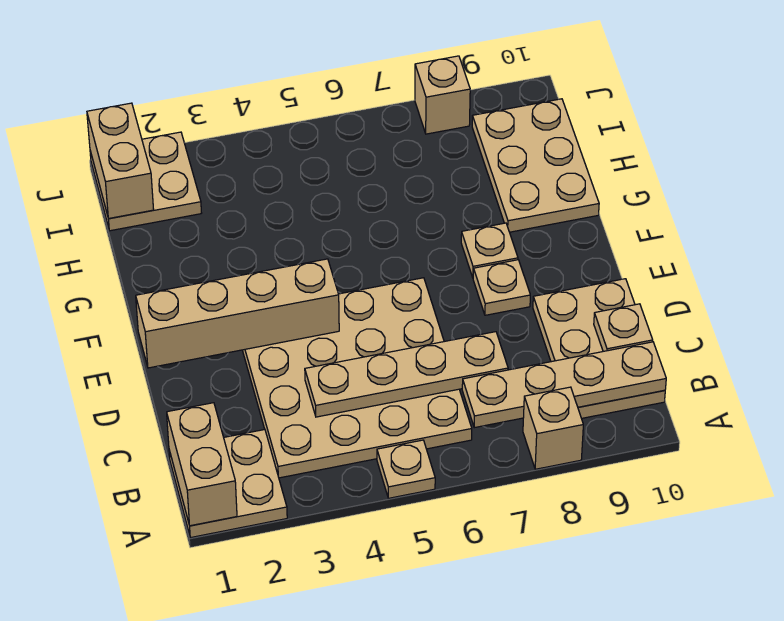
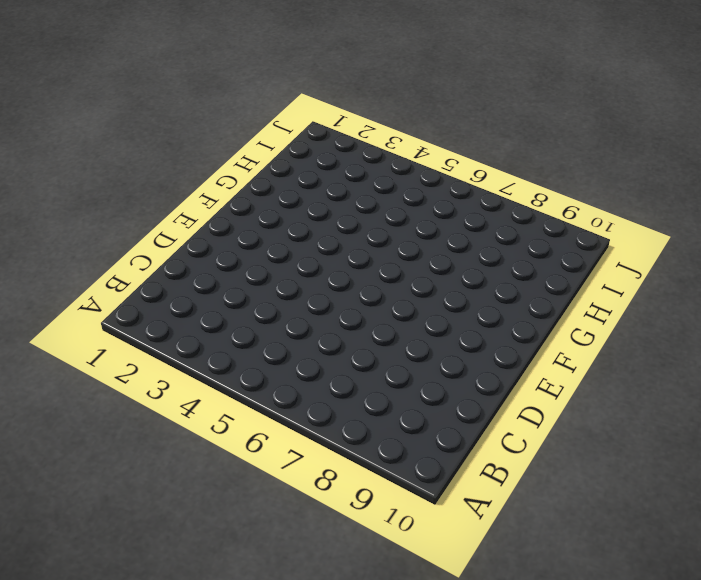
none -> tan plate A1:B2 level 1
none -> tan plate A5 level 1
none -> tan brick A8 level 1

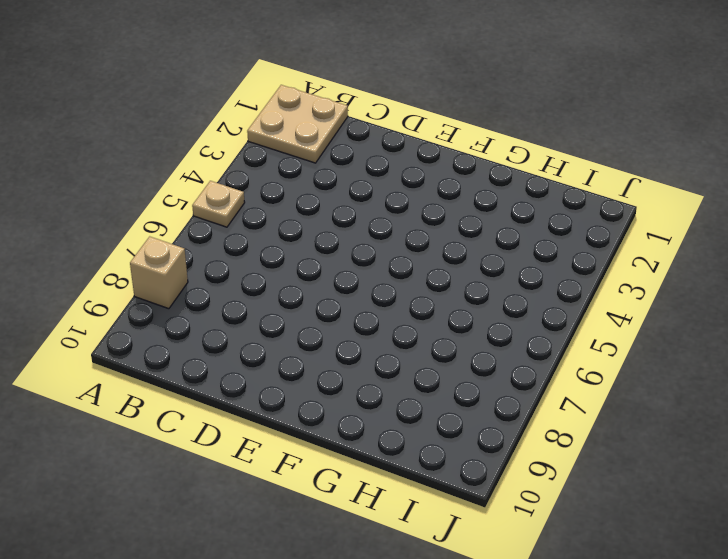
none -> tan plate B3:E6 level 1
none -> tan plate B9:D10 level 1
none -> tan plate E8 level 1

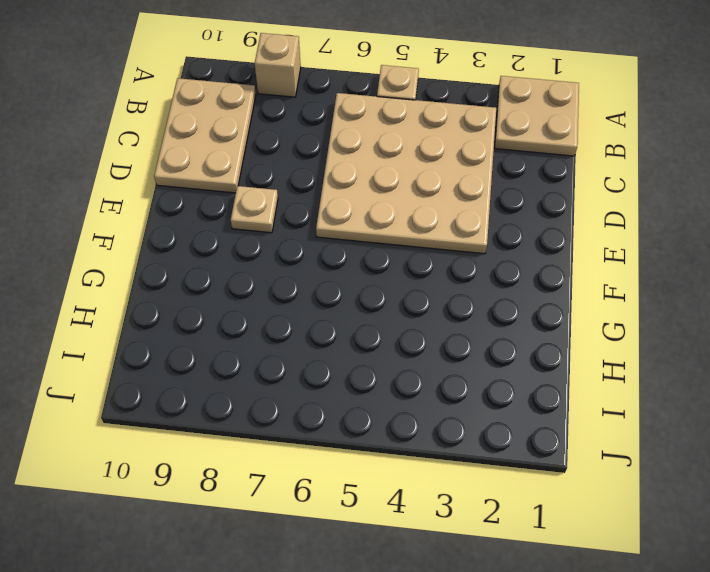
none -> tan plate F8 level 1
none -> tan plate G9:I10 level 1
none -> tan plate I1:J2 level 1

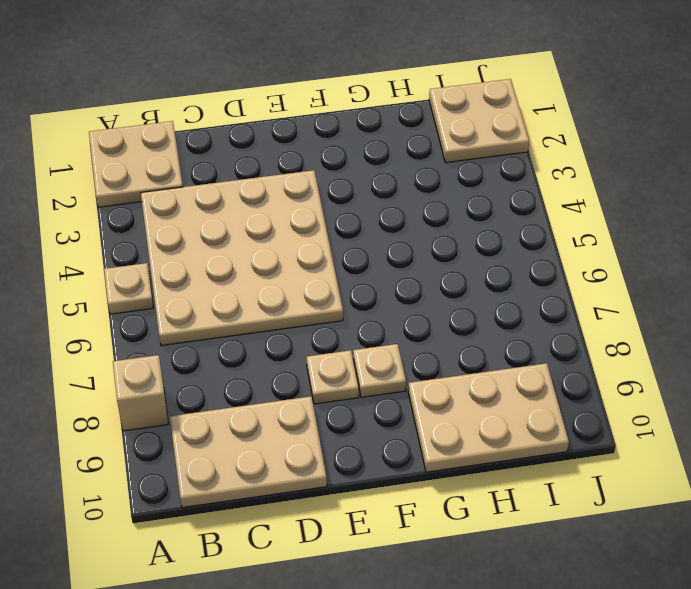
none -> tan brick J8 level 1
none -> tan brick A1:B1 level 2
none -> tan plate B7:B10 level 2

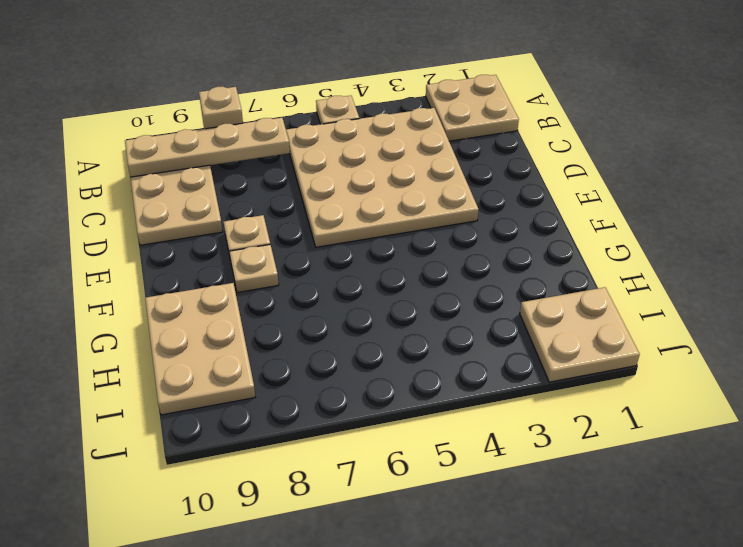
none -> tan brick J8 level 1
none -> tan brick A1:B1 level 2
none -> tan plate C4:C7 level 2

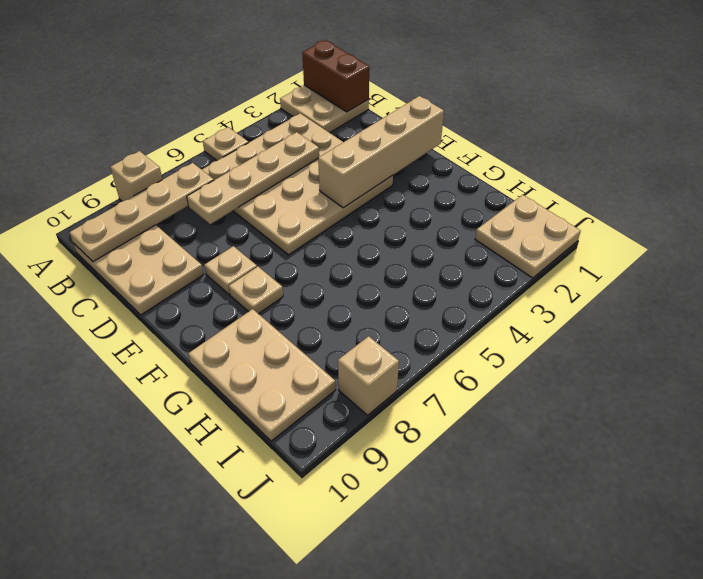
brown brick A1:B1 level 2 -> tan brick A1:B1 level 2
none -> tan plate C10 level 2
none -> tan brick I1:J1 level 2

